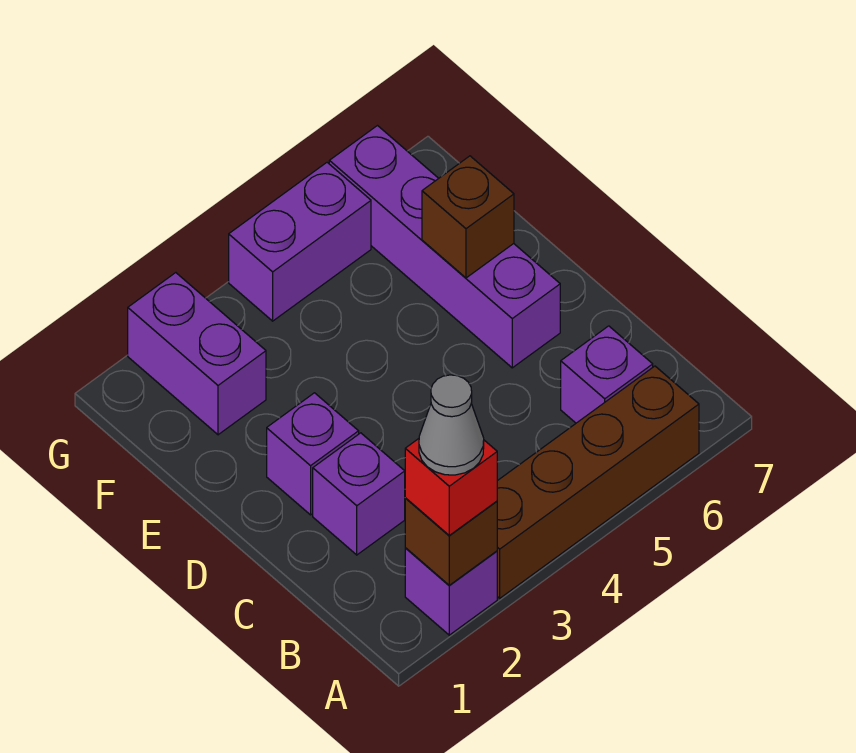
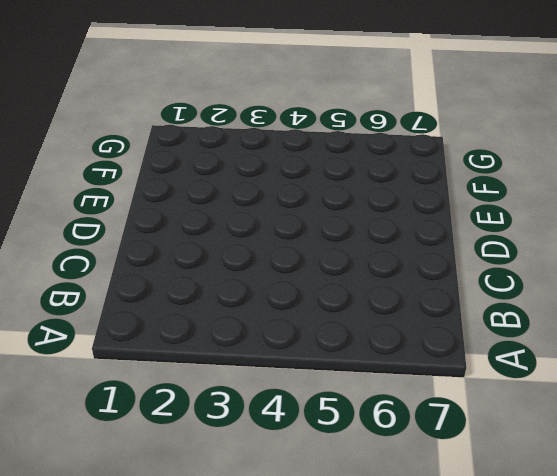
none -> purple brick A2 level 1
none -> brown brick A3:A6 level 1
none -> purple brick B6 level 1

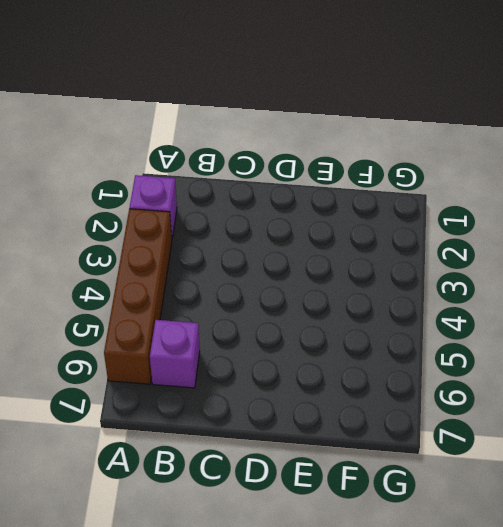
none -> purple brick C2 level 1
none -> purple brick D2 level 1
none -> purple brick D6:G6 level 1

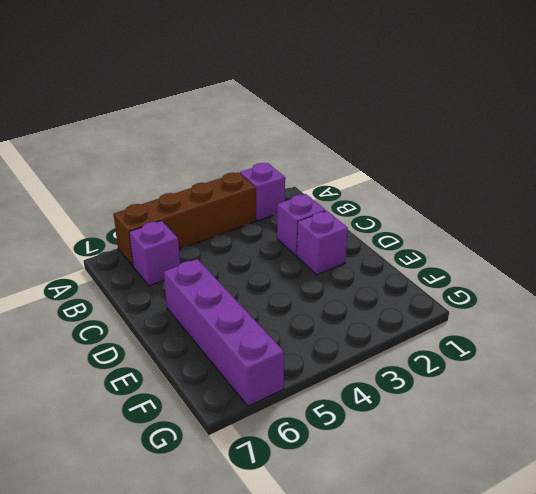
none -> purple brick F2:G2 level 1
none -> purple brick G4:G5 level 1
none -> brown brick A2 level 2

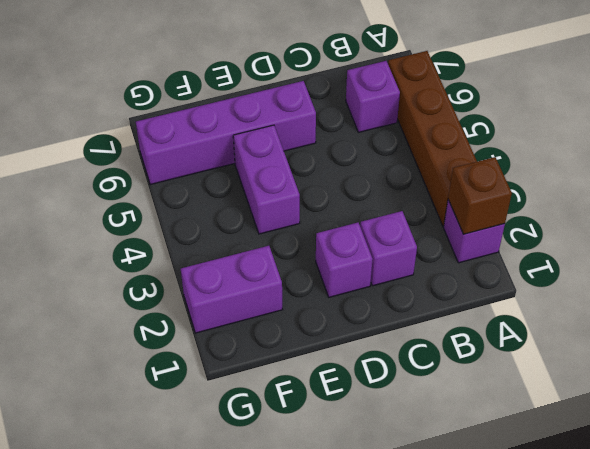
purple brick E4:E5 level 1 -> purple brick G4:G5 level 1
none -> brown brick E6 level 2
none -> red brick A2 level 3
none -> grey cone A2 level 4

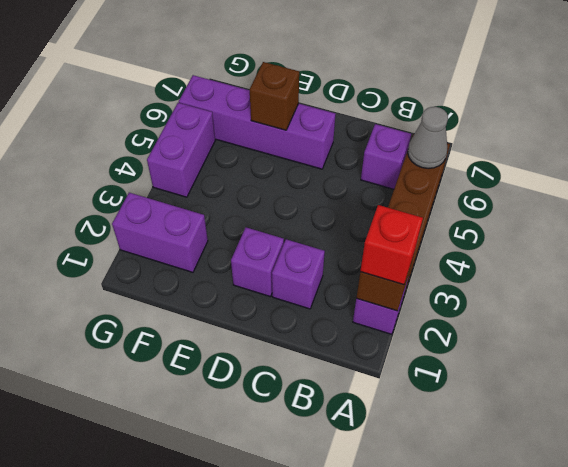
grey cone A6 level 2 -> grey cone A2 level 4

